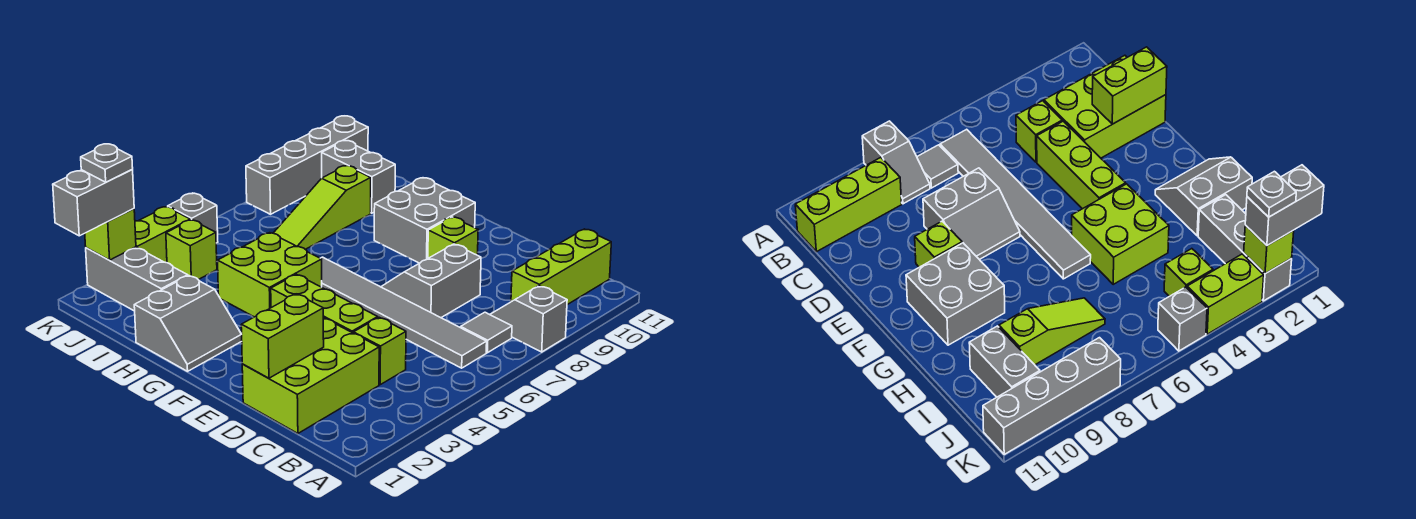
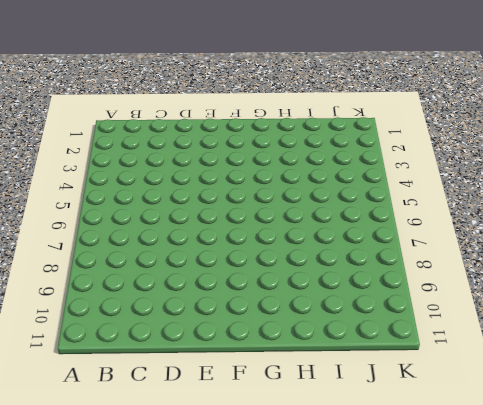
none -> grey slope A8:B8 level 1 top A
none -> grey tile B6:G6 level 1
none -> grey tile B7 level 1

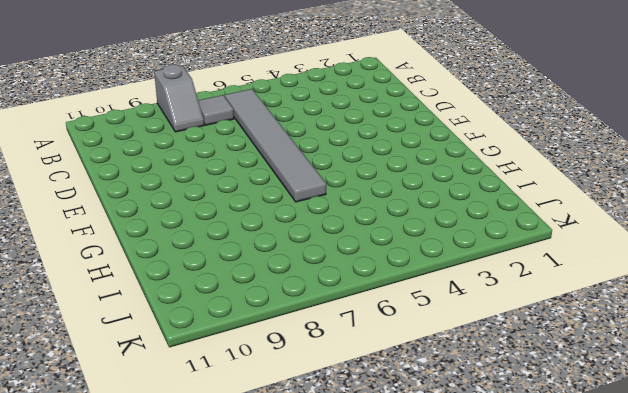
none -> lime brick B9:B11 level 1
none -> lime brick C1:D3 level 1
none -> lime brick C4 level 1

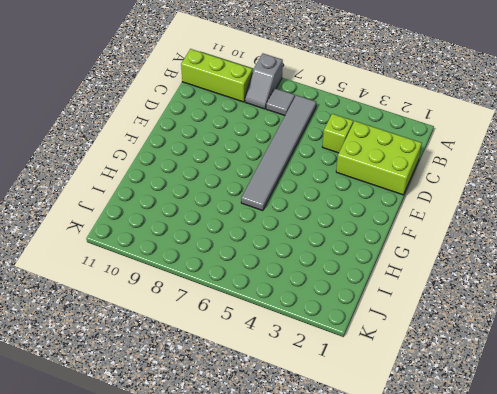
none -> lime brick D4:F4 level 1
none -> grey slope D7:E8 level 1 top D
none -> lime brick E9 level 1

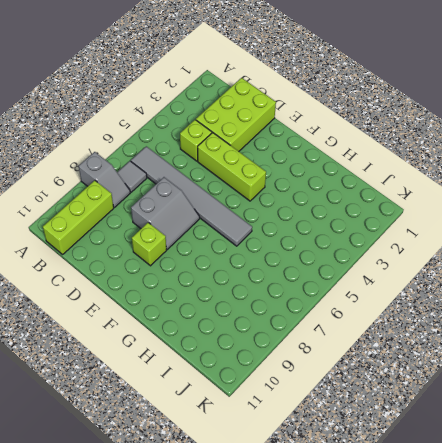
none -> grey brick F9:G10 level 1
none -> grey slope G1:H2 level 1 top H
none -> lime brick G4:H5 level 1

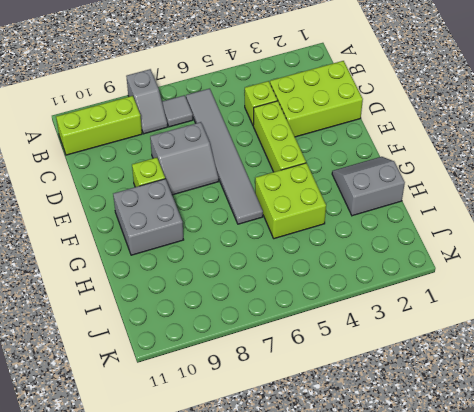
none -> grey brick I2:K2 level 1
none -> lime slope I7:I9 level 1 top 9
none -> grey brick I10:J10 level 1

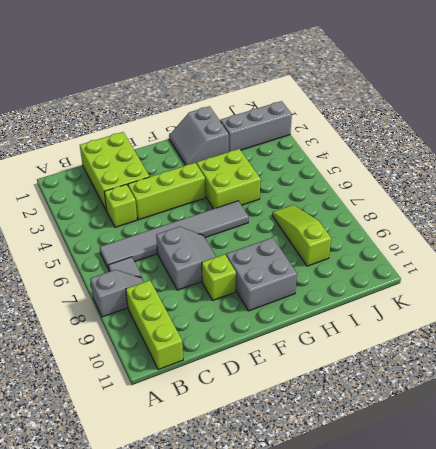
none -> grey brick I10:J10 level 1
none -> lime brick J4 level 1
none -> lime brick K3:K4 level 1

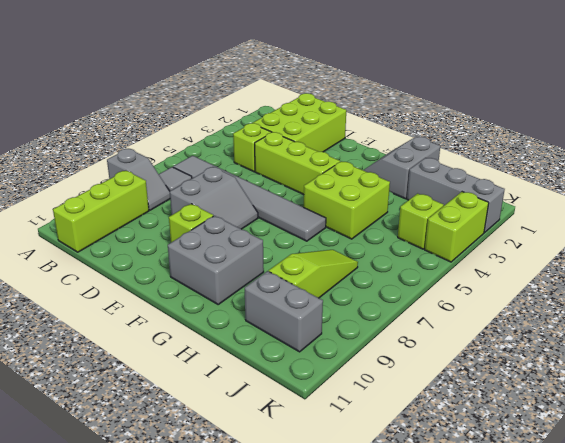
none -> grey brick K5 level 1
none -> grey brick K8:K11 level 1
none -> lime brick D1:D2 level 2

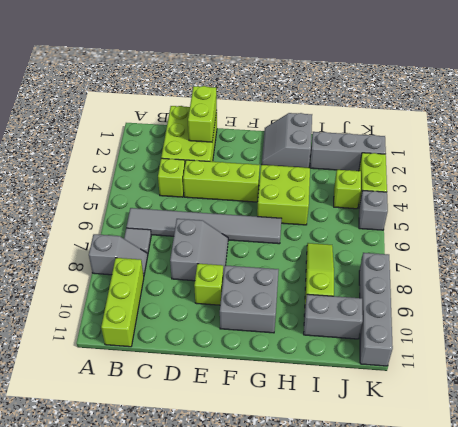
none -> lime brick K2 level 2
none -> grey brick K1:K2 level 3
none -> grey plate K2 level 4

